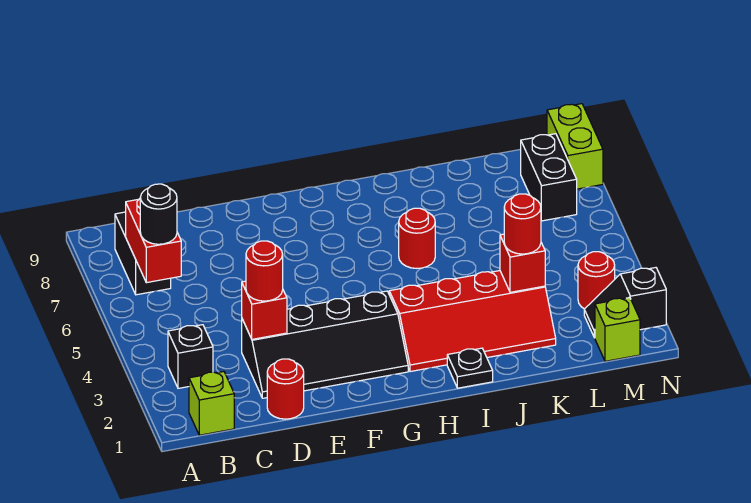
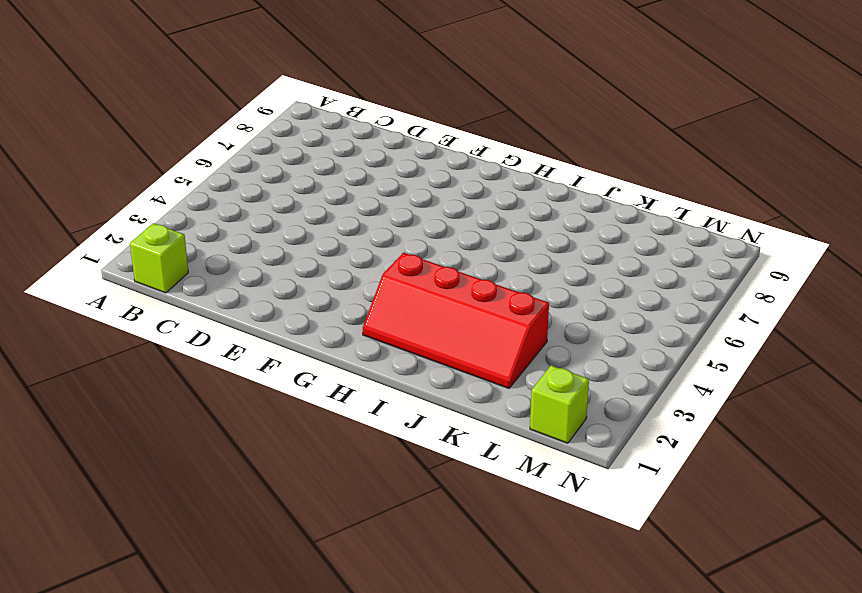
none -> black brick B3 level 1
none -> black brick B7:B8 level 1
none -> red round brick D1 level 1

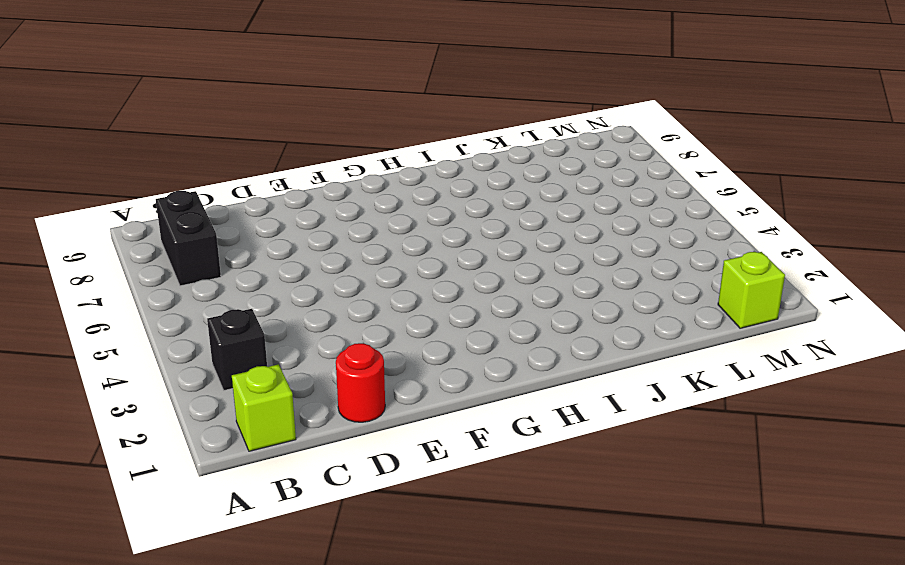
none -> black slope D2:G3 level 1 top 3
none -> red slope H2:K3 level 1 top 3
none -> black plate I1 level 1

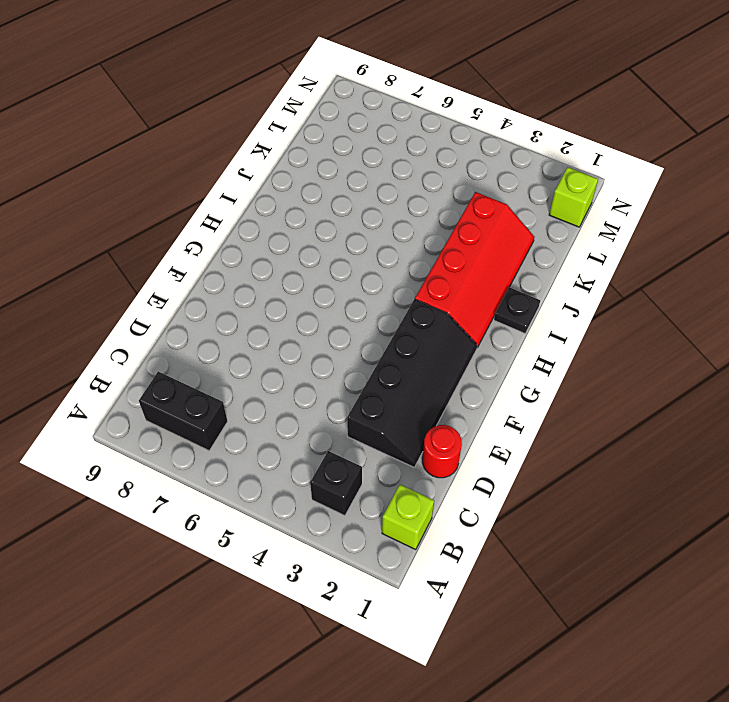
none -> red round brick I6 level 1
none -> black slope M2:N2 level 1 top N
none -> red round brick M3 level 1

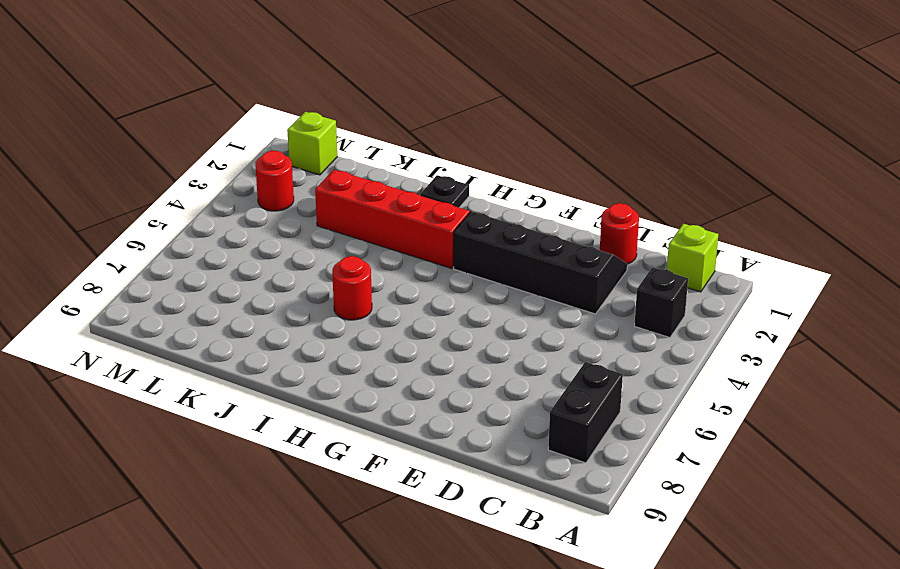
none -> black slope M2:N2 level 1 top N
none -> black brick M7:M8 level 1
none -> lime brick N8:N9 level 1

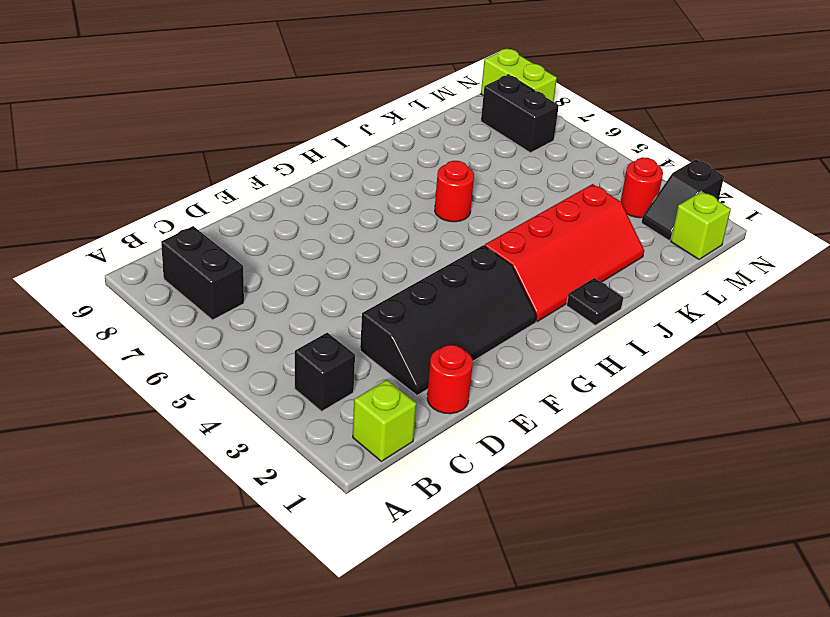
none -> red brick B6:B7 level 2
none -> red brick D3 level 2
none -> red brick K3 level 2

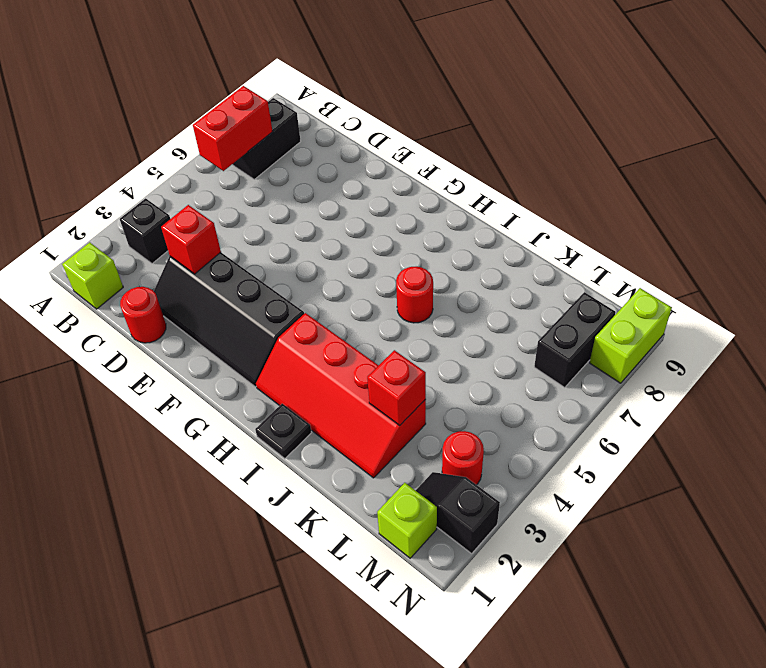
none -> black round brick B6 level 3
none -> red round brick D3 level 3
none -> red round brick K3 level 3

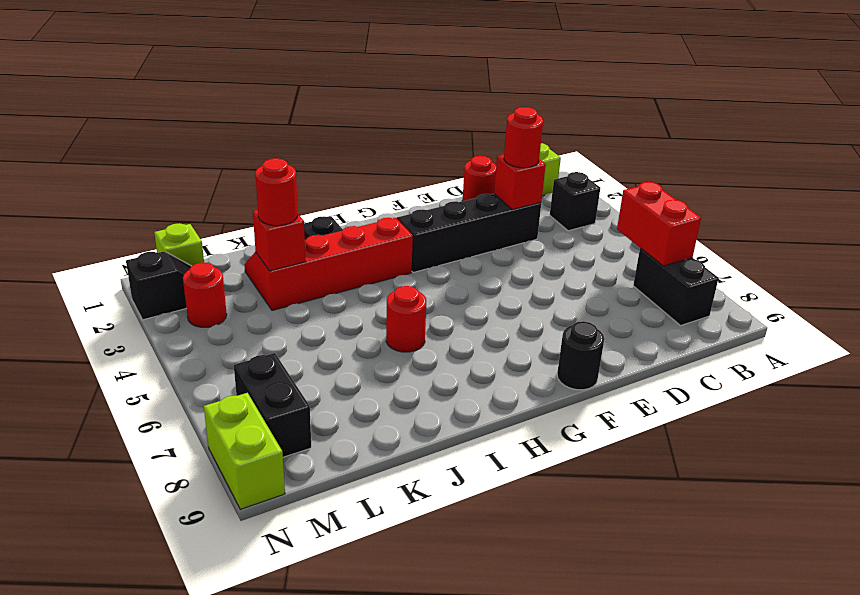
black round brick F9 level 1 -> black round brick B6 level 3

